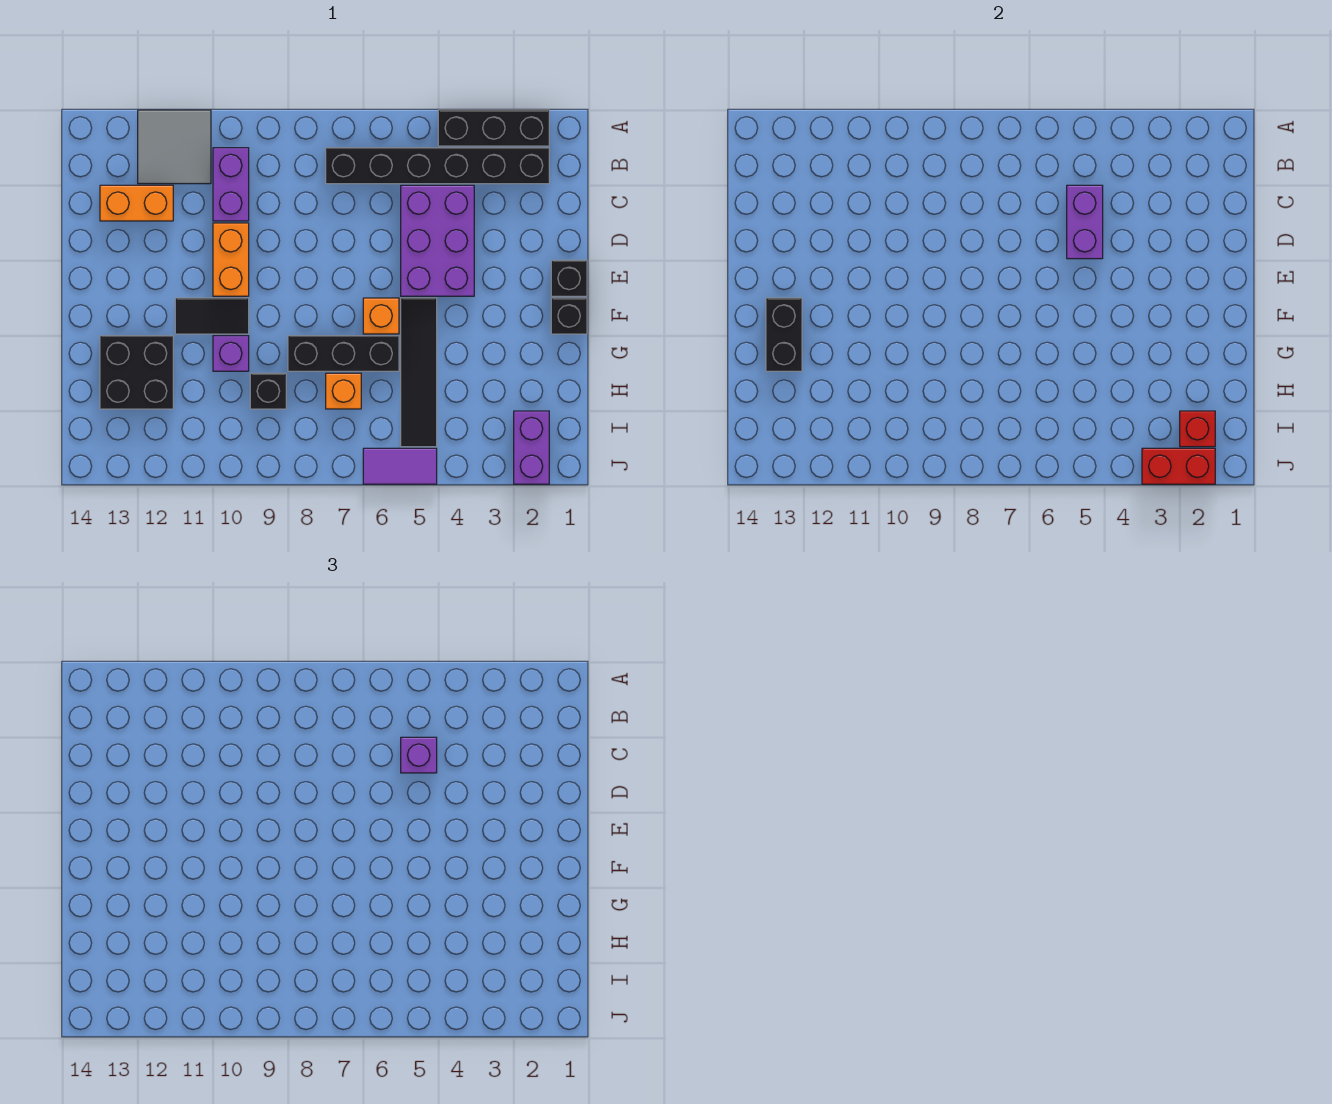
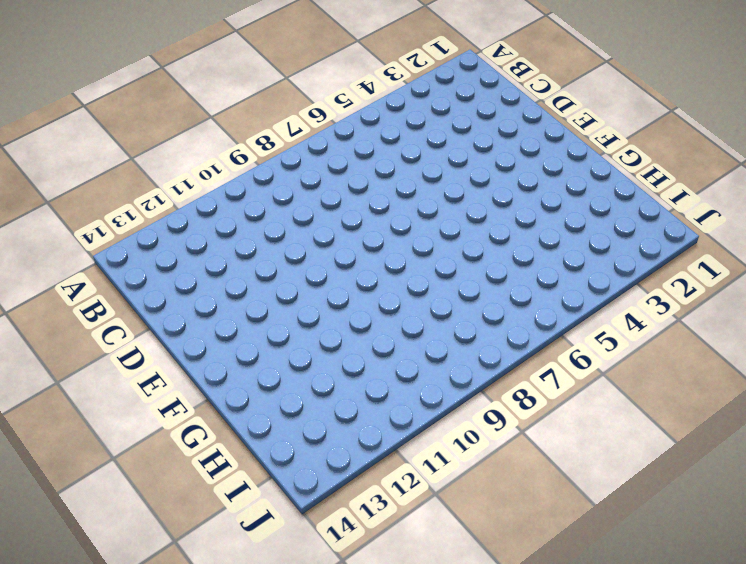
none -> black brick A2:A4 level 1
none -> grey tile A11:B12 level 1
none -> black brick B2:B7 level 1

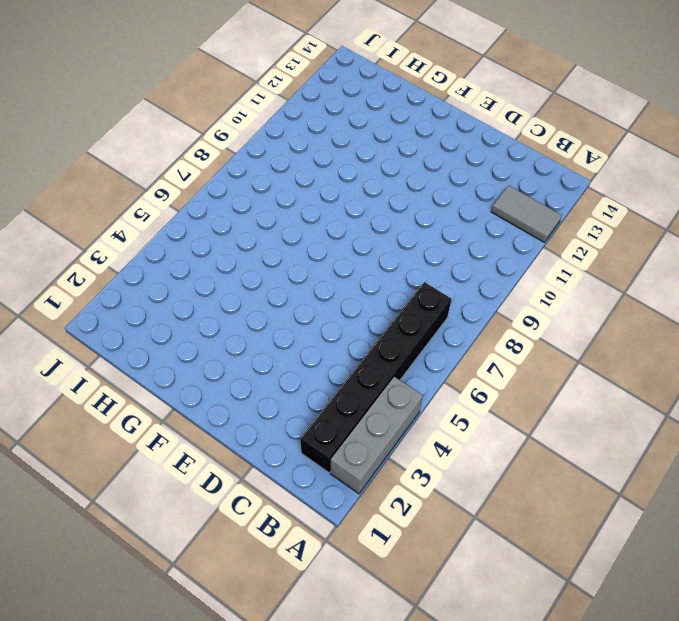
grey brick A2:A4 level 1 -> black brick A2:A4 level 1
grey tile A12:B12 level 1 -> grey tile A11:B12 level 1
none -> purple brick B10:C10 level 1
none -> purple brick C4:E5 level 1
none -> orange brick C12:C13 level 1

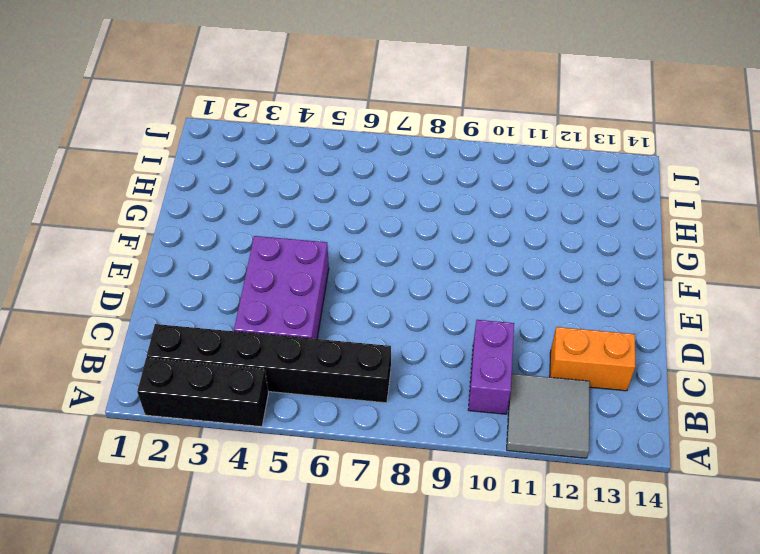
none -> orange brick D10:E10 level 1
none -> black brick E1 level 1
none -> black brick F1 level 1

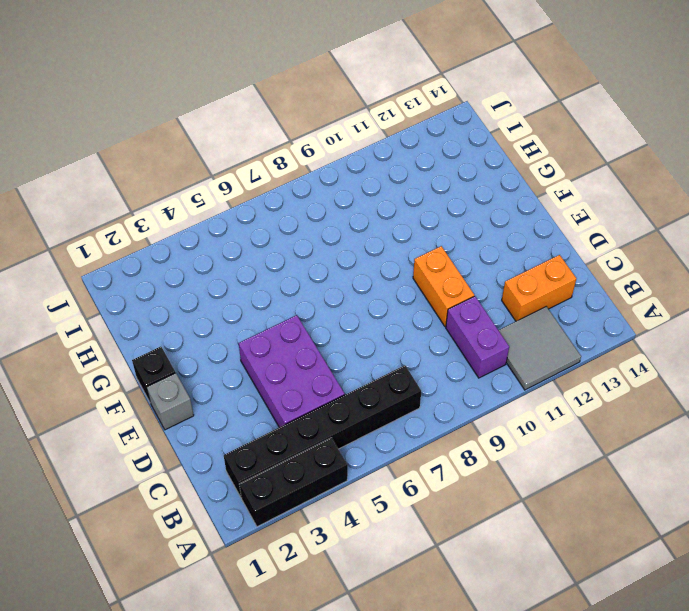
grey brick E1 level 1 -> black brick E1 level 1
none -> black tile F5:I5 level 1
none -> orange brick F6 level 1
none -> black tile F10:F11 level 1

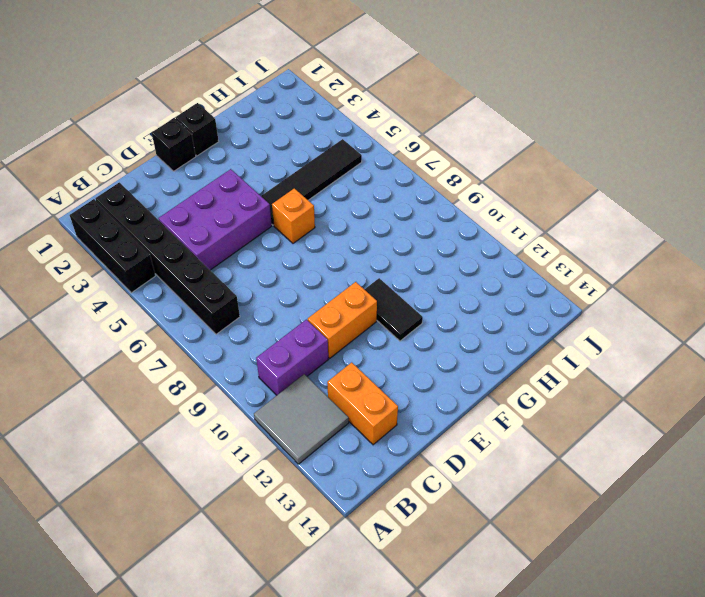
none -> black brick G6:G8 level 1
none -> purple brick G10 level 1
none -> black brick G12:H13 level 1

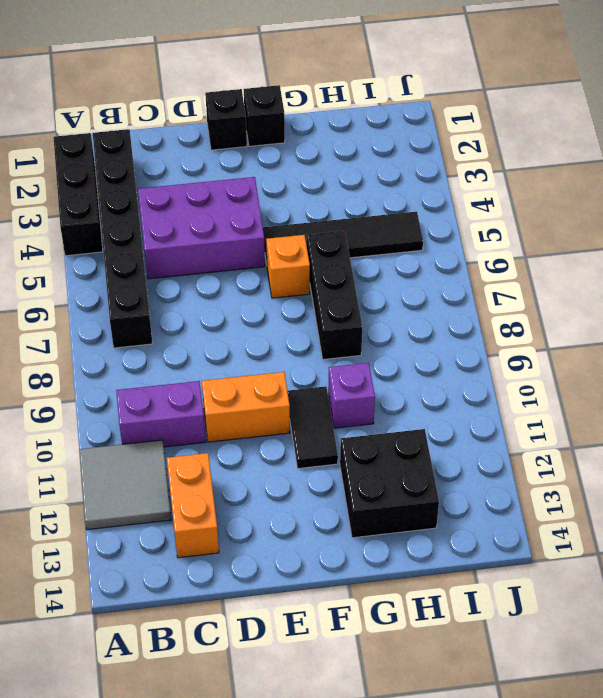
none -> orange brick H7 level 1
none -> black brick H9 level 1
none -> purple brick I2:J2 level 1

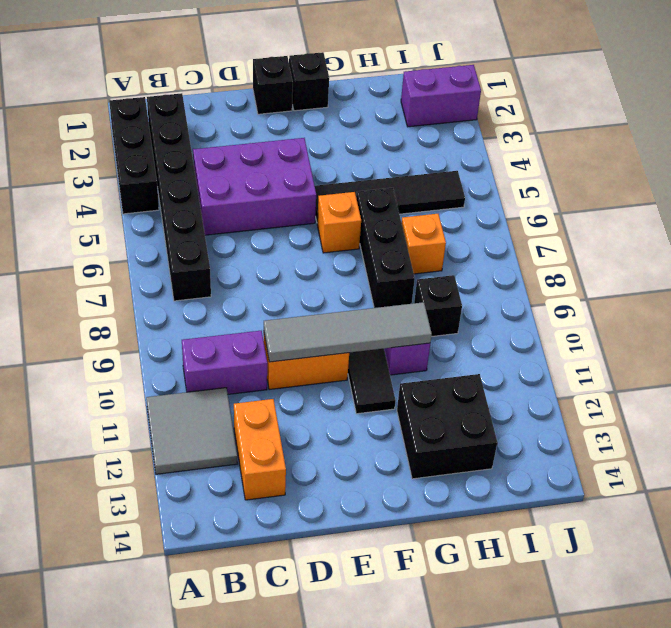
grey tile D10:G10 level 2 -> none
none -> purple tile J5:J6 level 1
none -> purple brick C5:D5 level 2
none -> black brick F13:G13 level 2

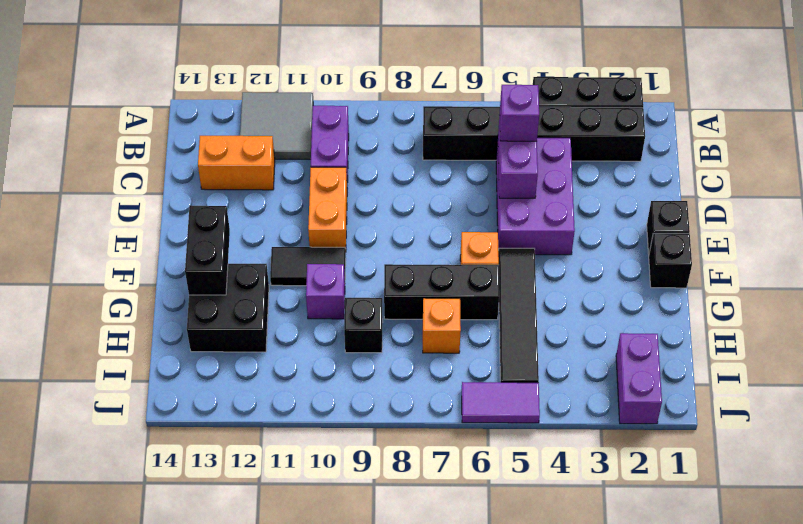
none -> red brick I2 level 2
none -> red brick J2:J3 level 2

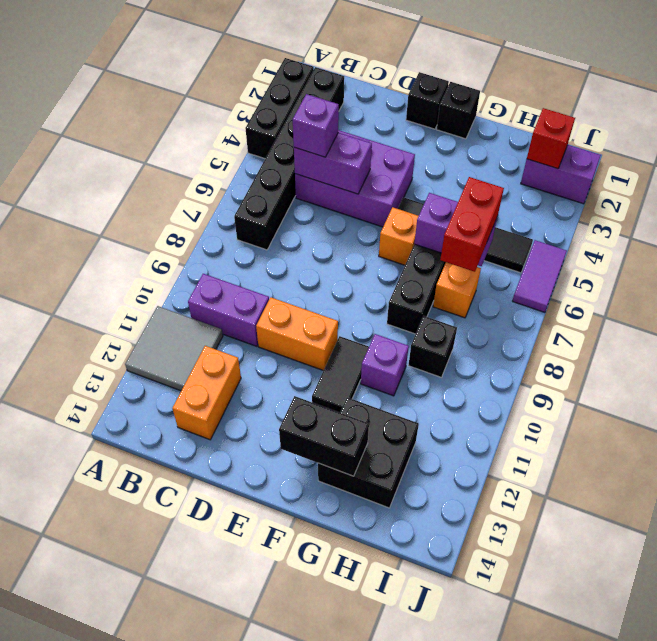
purple brick G6:H6 level 2 -> none
red brick H6:H7 level 3 -> red brick J2:J3 level 2

